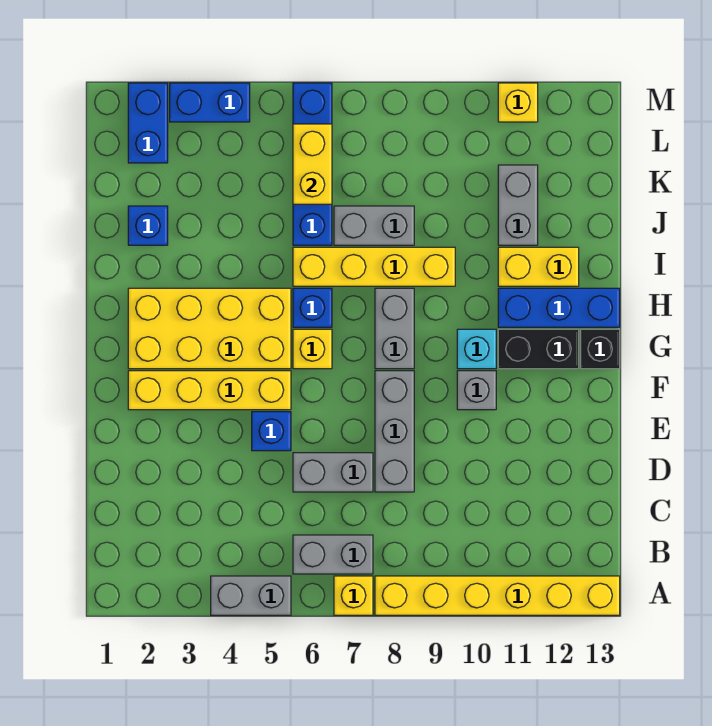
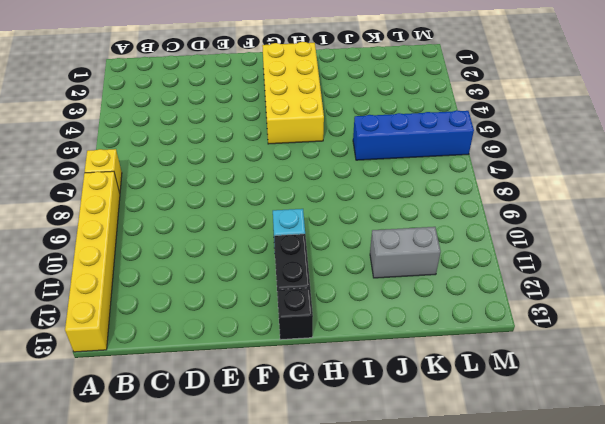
none -> grey brick A4:A5 level 1
none -> grey brick B6:B7 level 1
none -> grey brick D6:D7 level 1

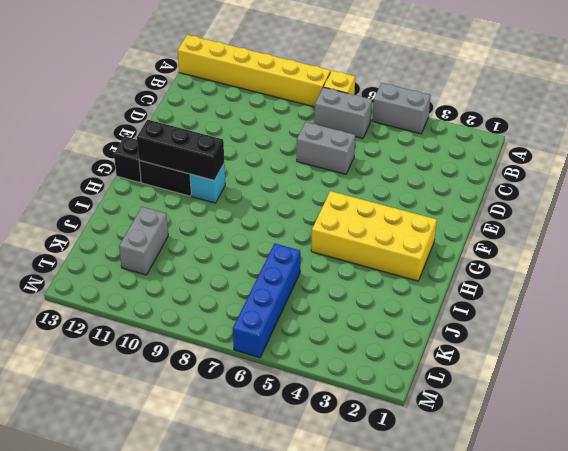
black brick G10:G12 level 2 -> none
none -> grey brick D8:F8 level 1
none -> blue brick E5 level 1
none -> yellow brick F2:F5 level 1

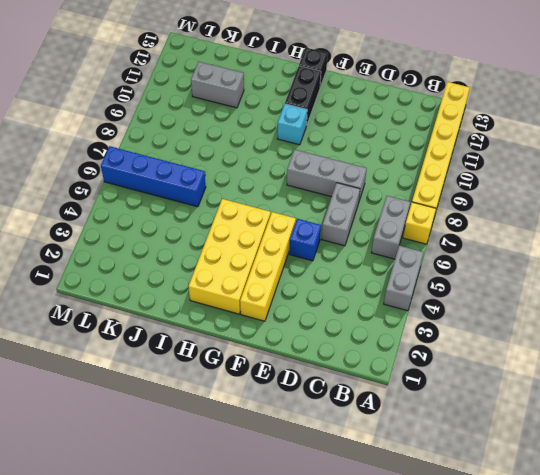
none -> grey brick F10 level 1
none -> yellow brick G6 level 1
none -> grey brick G8:H8 level 1

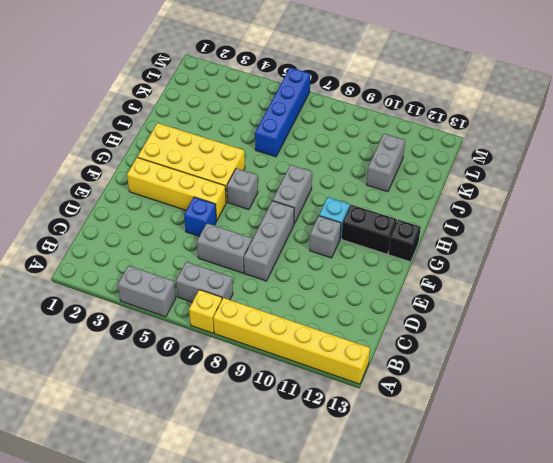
grey brick G6 level 1 -> yellow brick G6 level 1
none -> blue brick H6 level 1
none -> blue brick H11:H13 level 1
none -> yellow brick I6:I9 level 1

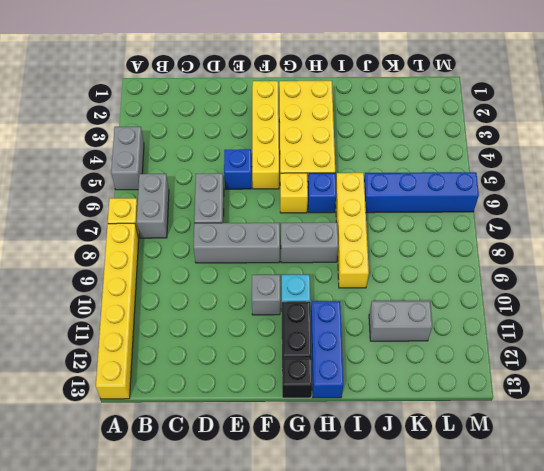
none -> yellow brick I11:I12 level 1
none -> blue brick J2 level 1
none -> grey brick J7:J8 level 1

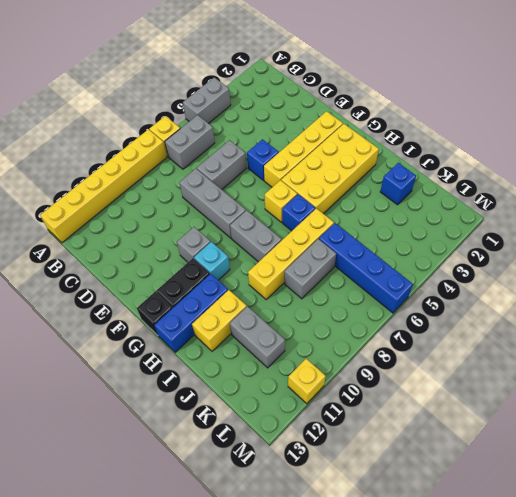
none -> blue brick L2:M2 level 1
none -> blue brick M3:M4 level 1
none -> yellow brick K6:L6 level 2

